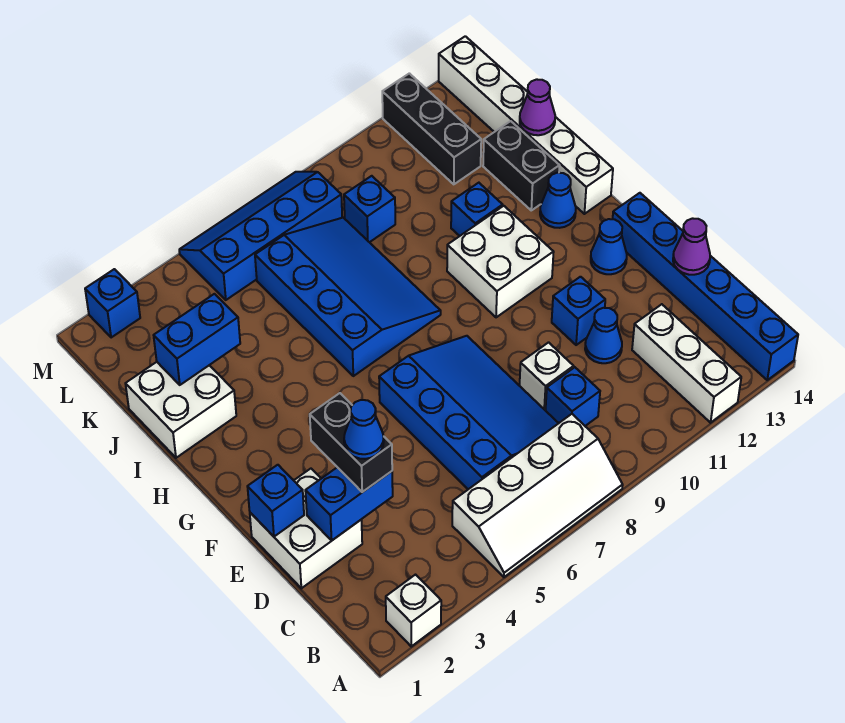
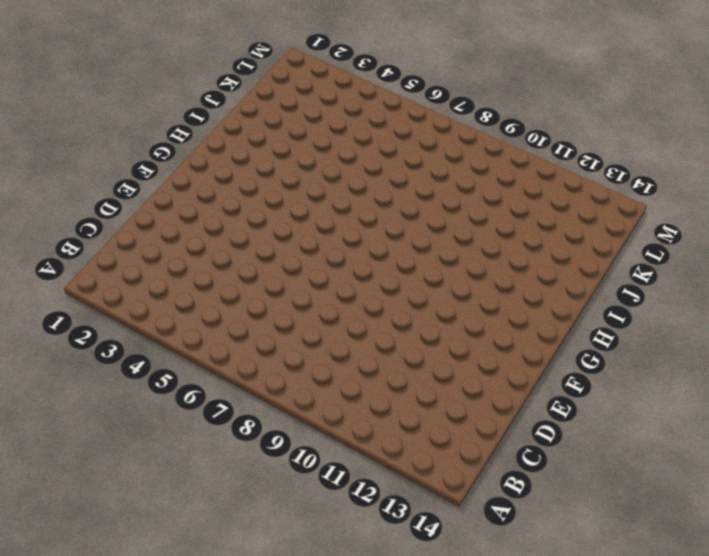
none -> white brick A2 level 1
none -> white slope A5:B8 level 1 top B
none -> white brick A12:C12 level 1

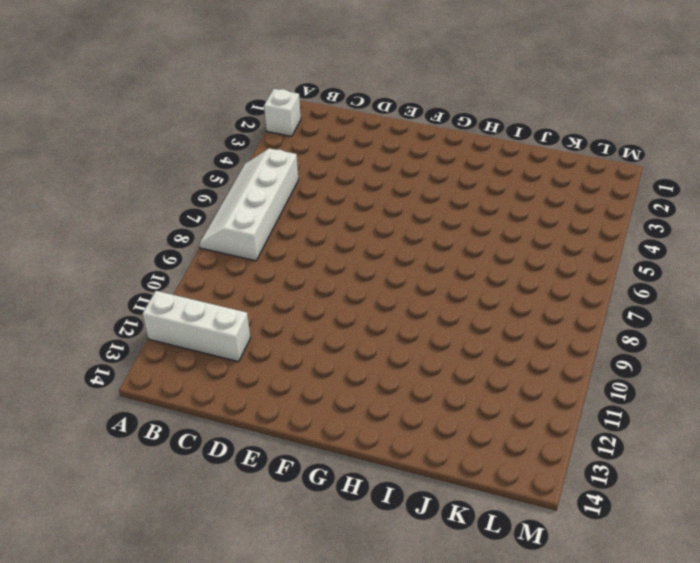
none -> blue brick A14:F14 level 1
none -> blue slope C6:F8 level 1 top 6
none -> blue brick C9 level 1

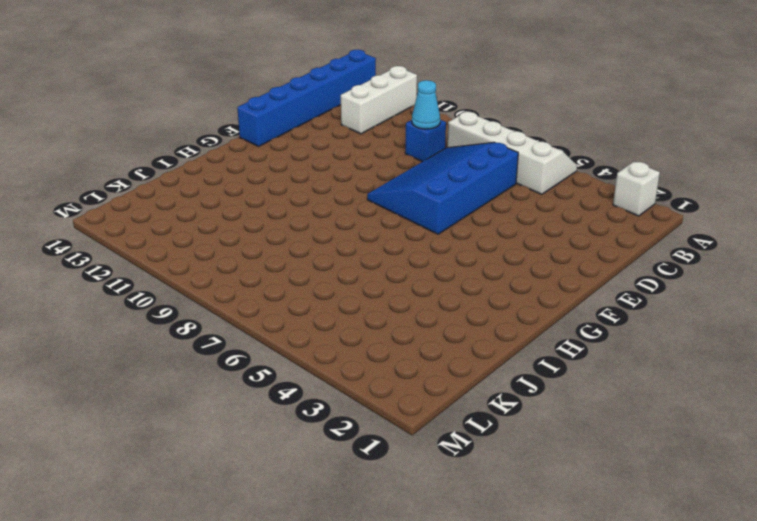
cyan cone C9 level 2 -> none
none -> white brick D1:E2 level 1
none -> white brick D9 level 1
none -> blue cone D11 level 1

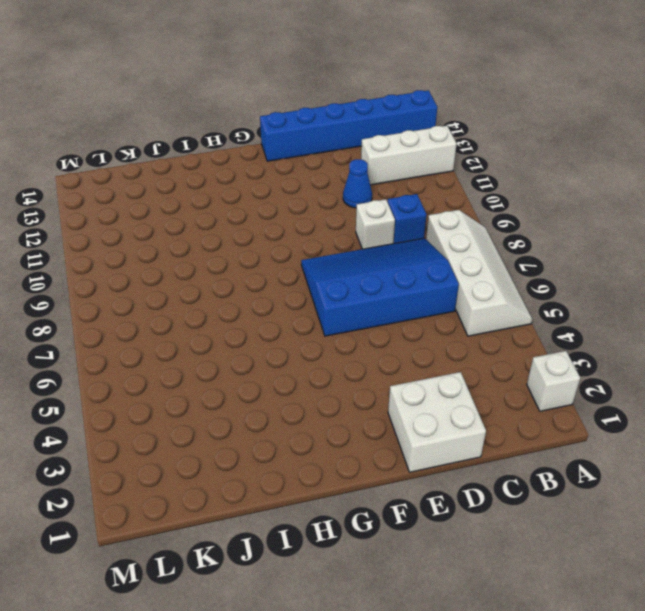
none -> blue brick E11 level 1
none -> blue cone F13 level 1
none -> white brick G10:H11 level 1

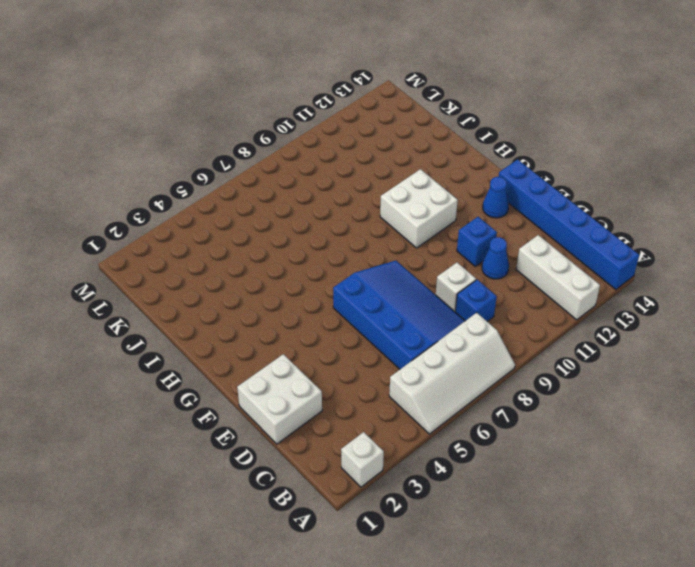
none -> blue slope H6:K8 level 1 top 6
none -> blue cone H13 level 1
none -> white brick H14:M14 level 1

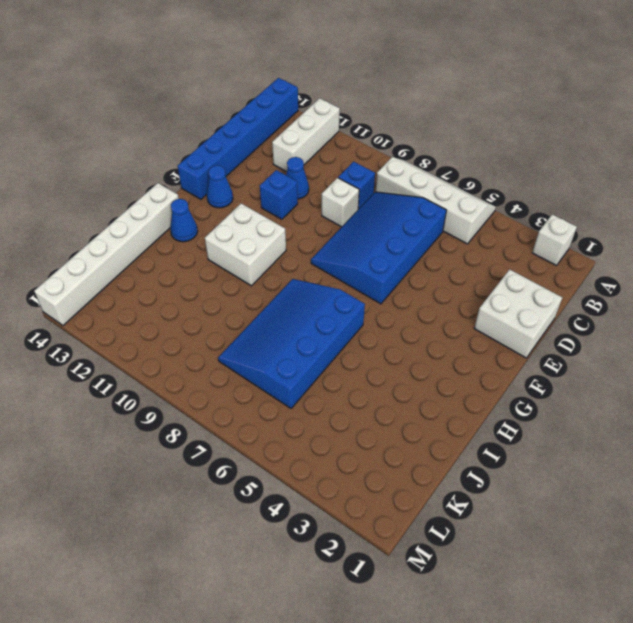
none -> white brick I1:J2 level 1
none -> blue brick I11 level 1
none -> black brick I13:J13 level 1

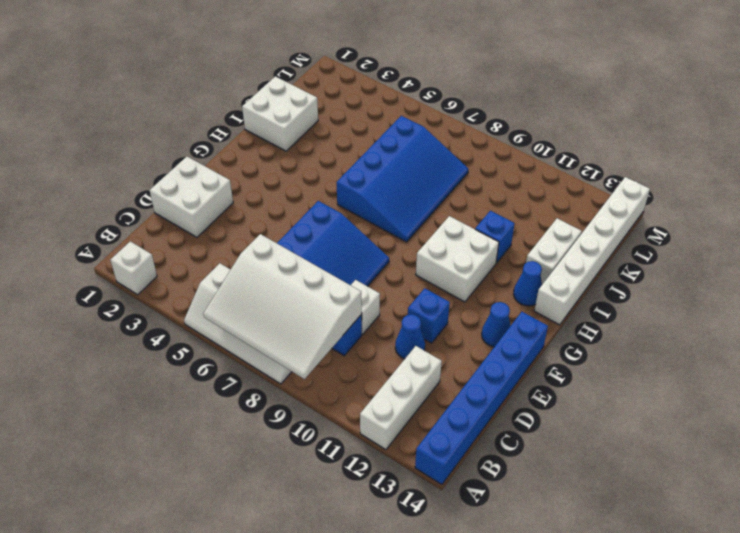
white slope A6:C9 level 2 top C -> none
white brick I13:J13 level 1 -> black brick I13:J13 level 1
none -> blue brick K9 level 1
none -> black brick K12:M12 level 1
none -> blue slope L5:M8 level 1 top L

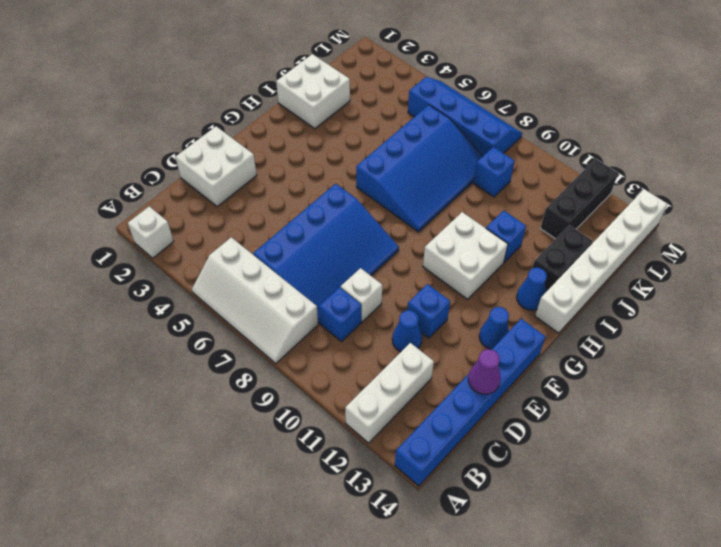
none -> blue brick M2 level 1
none -> blue brick D2:D3 level 2
none -> blue brick E1 level 2

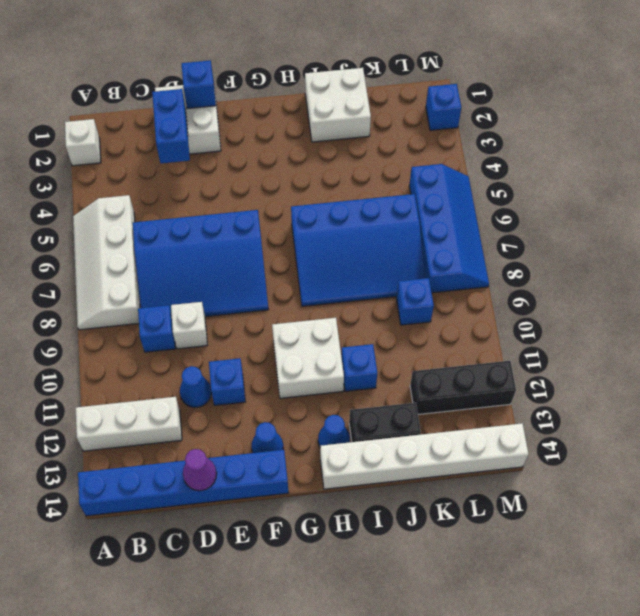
none -> blue brick J2:J3 level 2
none -> purple cone J14 level 2
none -> black brick D3:E3 level 3

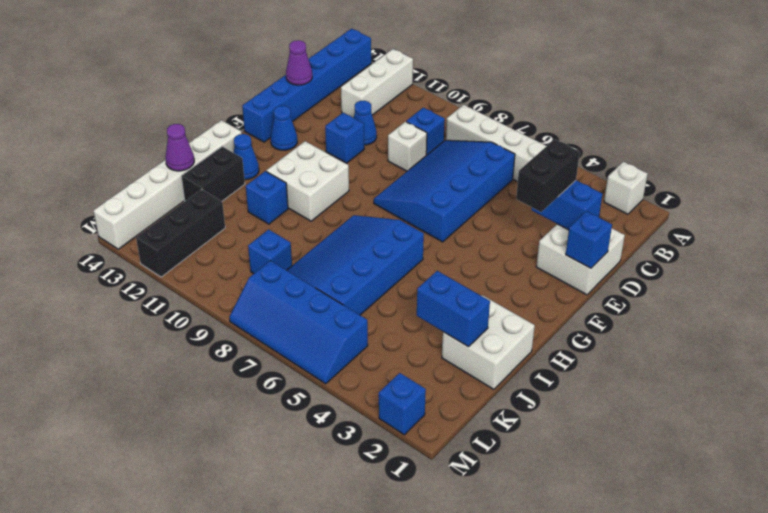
none -> blue cone D3 level 4

